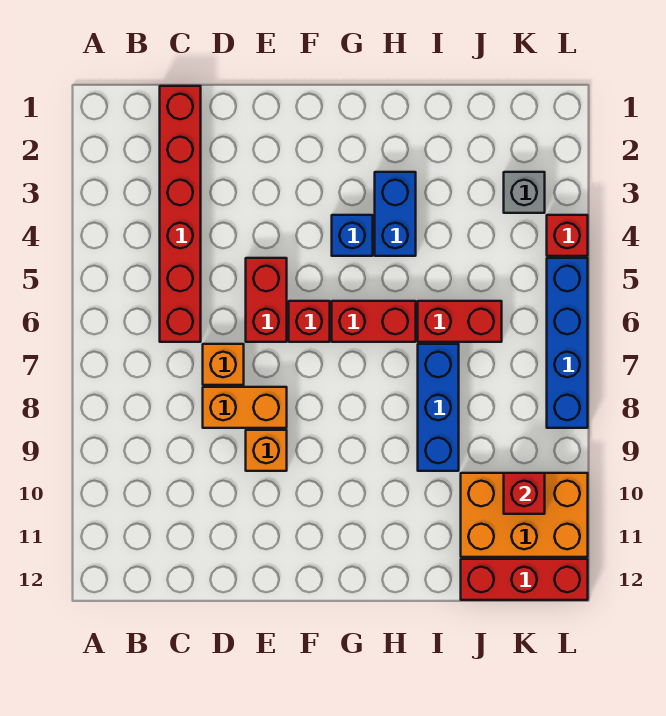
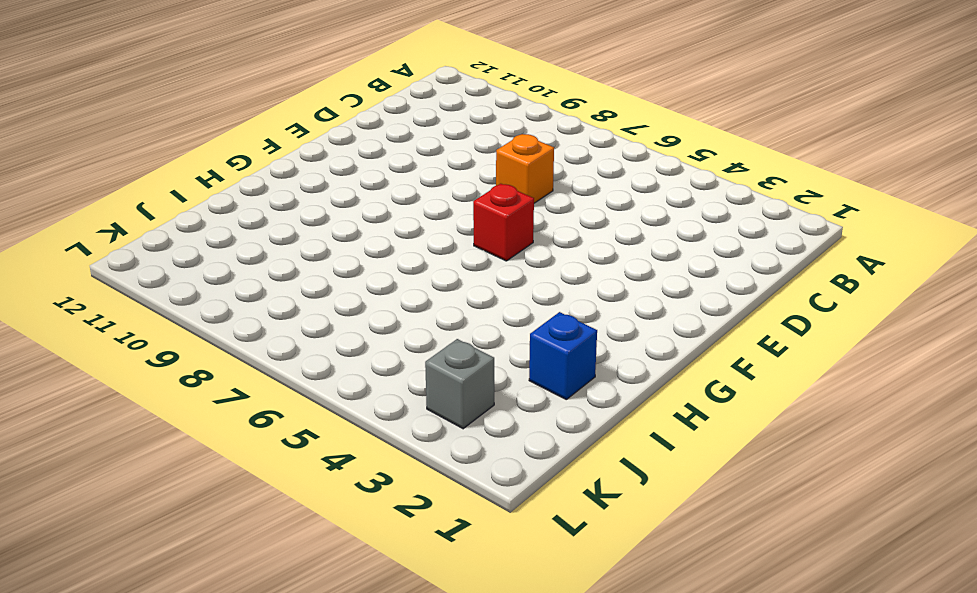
blue brick I2 level 1 -> blue brick G4 level 1
none -> red brick C1:C6 level 1
none -> orange brick D8:E8 level 1
none -> red brick E5:E6 level 1

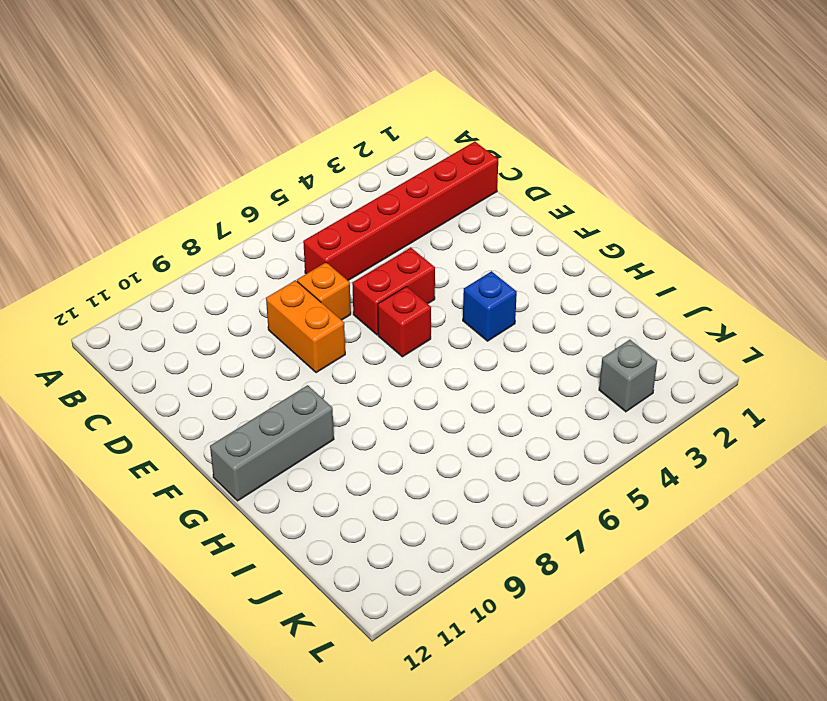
grey brick G10:G12 level 1 -> none
none -> orange brick E9 level 1
none -> red brick G6:H6 level 1
none -> blue brick H3:H4 level 1

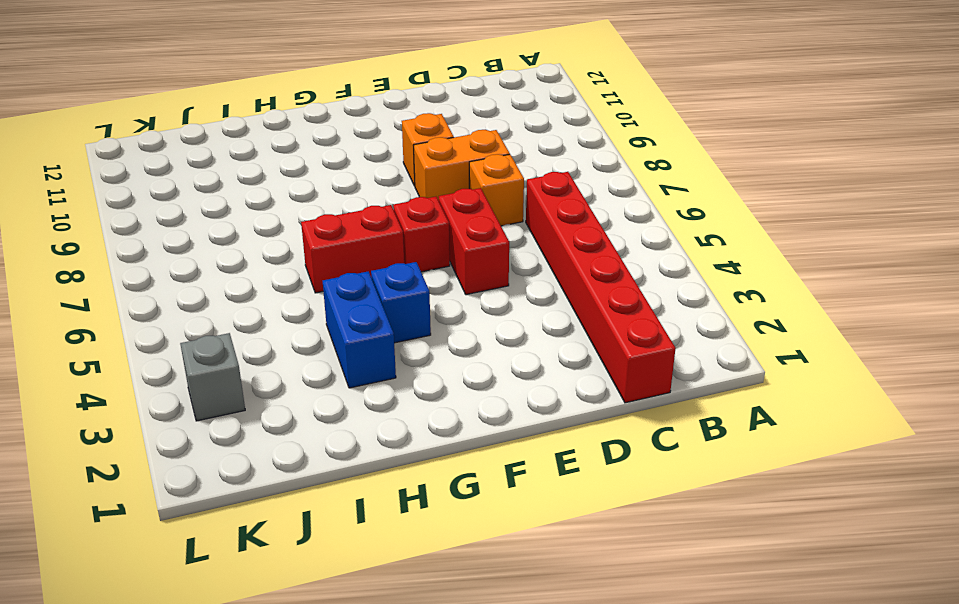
none -> red brick I6:J6 level 1
none -> blue brick I7:I9 level 1
none -> orange brick J10:L11 level 1

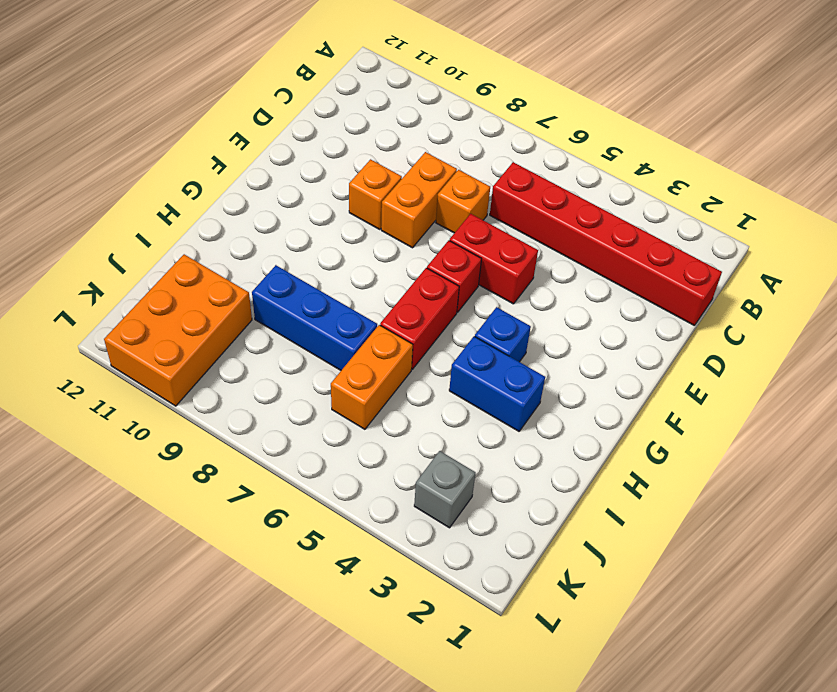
orange brick I6:J6 level 1 -> red brick I6:J6 level 1
none -> red brick J12:L12 level 1
none -> red brick L4 level 1
none -> blue brick L5:L8 level 1

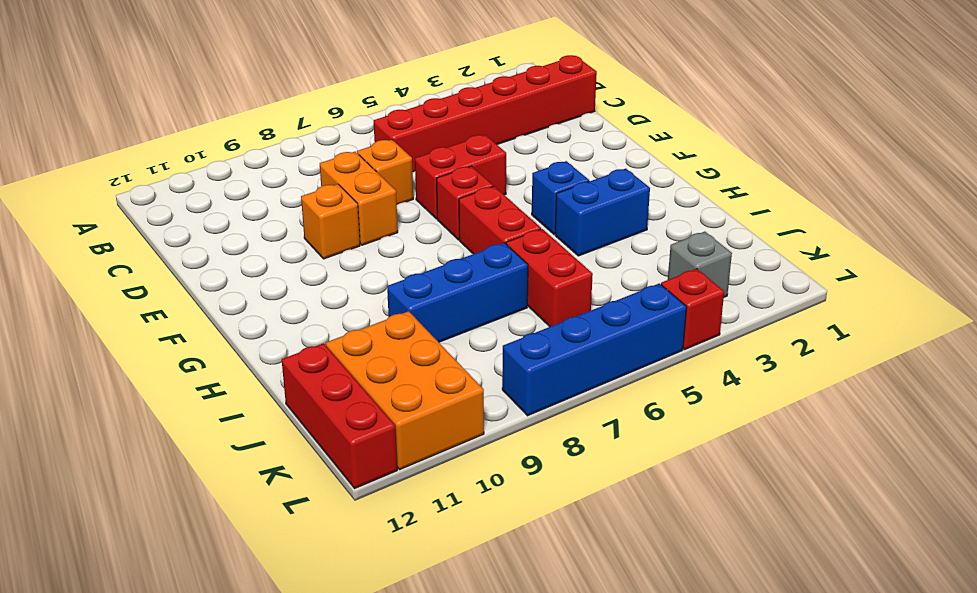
none -> red brick K10 level 2

